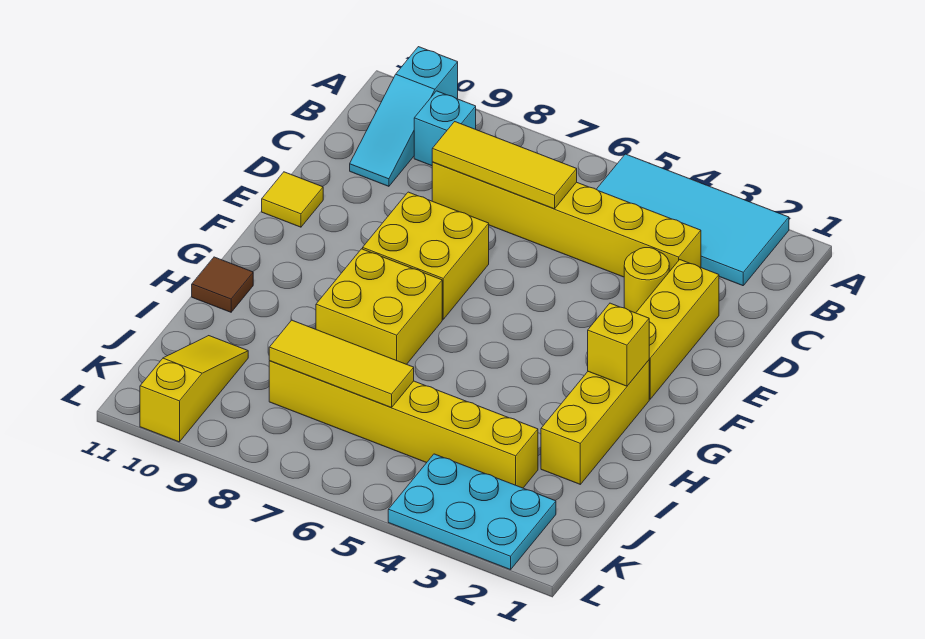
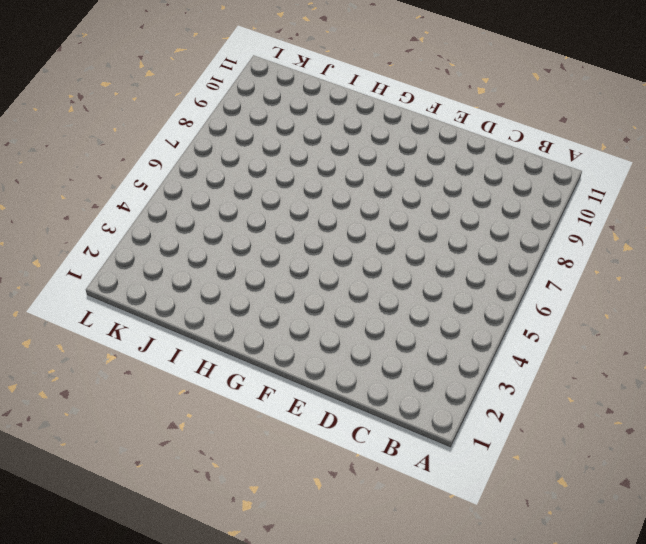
none -> cyan tile A2:B5 level 1
none -> cyan slope A10:C10 level 1 top A
none -> cyan brick B9 level 1

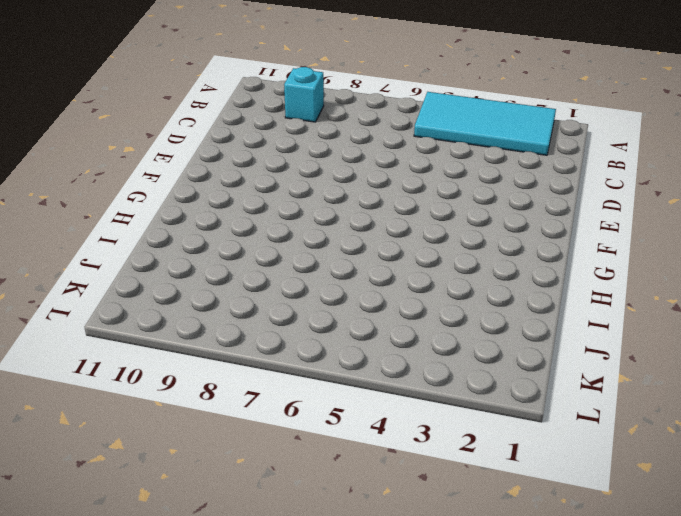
none -> cyan slope A10:C10 level 1 top A
none -> yellow brick C3:C8 level 1
none -> yellow brick D2:F2 level 1

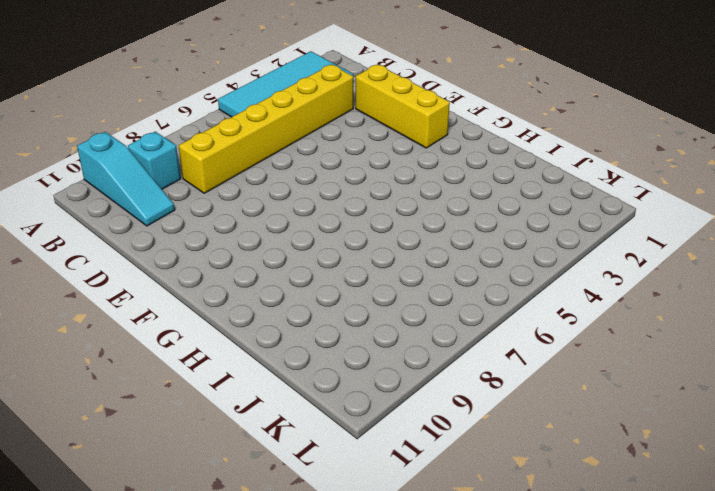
none -> yellow round brick D3 level 1
none -> yellow brick E7:F8 level 1
none -> yellow tile E11 level 1

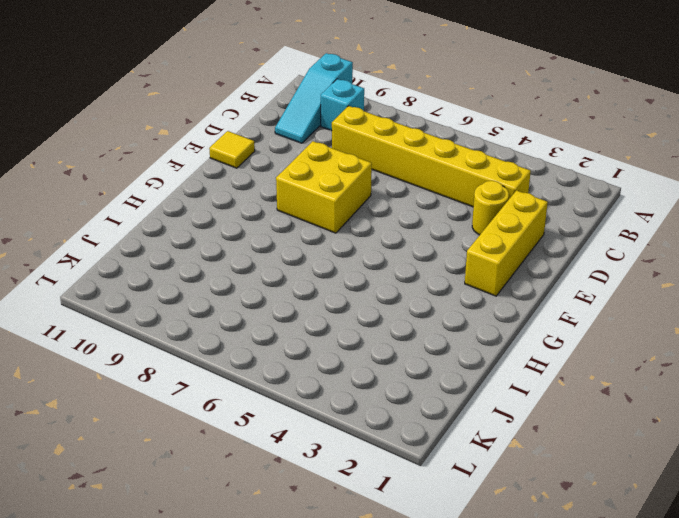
none -> cyan tile A2:B5 level 1
none -> yellow brick G2:I2 level 1
none -> yellow brick G7:H8 level 1

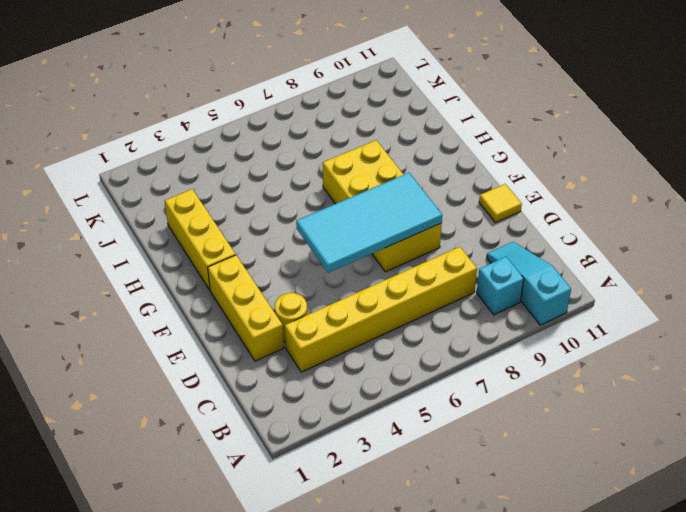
cyan tile E5:F8 level 2 -> cyan tile A2:B5 level 1
none -> brown tile H11 level 1
none -> yellow brick J3:J8 level 1
none -> yellow slope J10:L10 level 1 top L

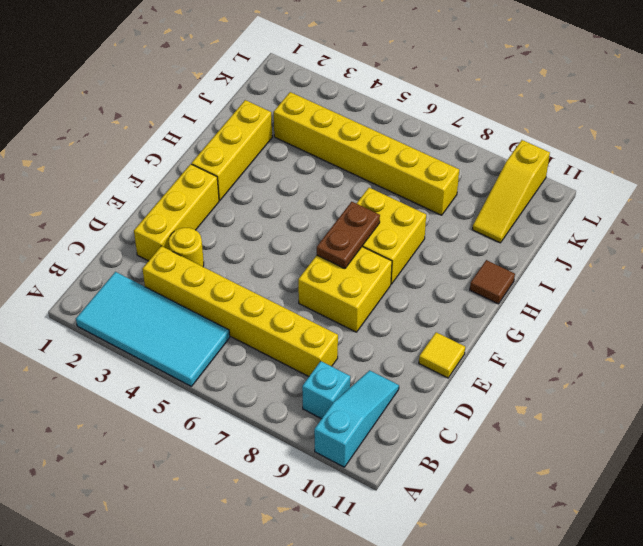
brown plate F7:G7 level 2 -> none
none -> cyan plate K2:L4 level 1
none -> yellow tile C6:C8 level 2
none -> yellow brick G2 level 2

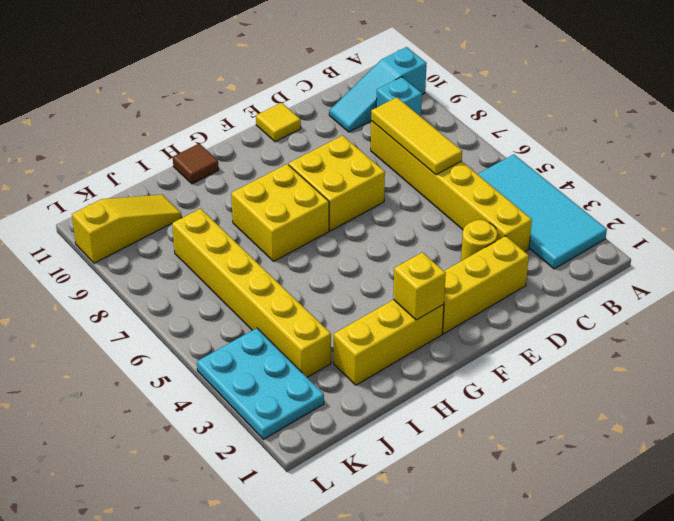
none -> yellow tile J6:J8 level 2

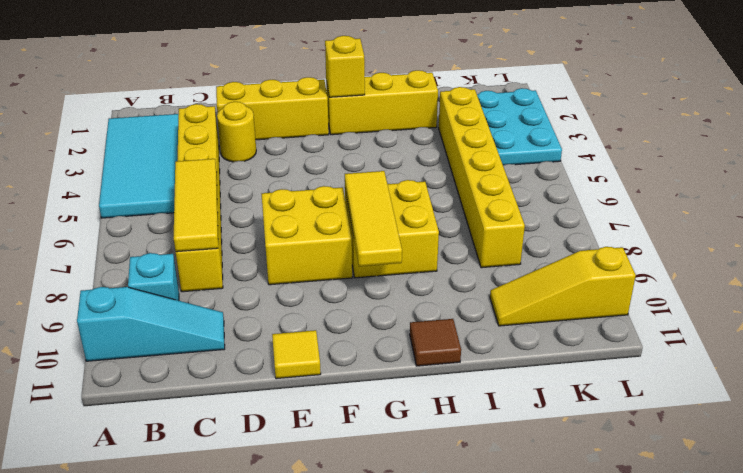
yellow tile G7:G9 level 2 -> yellow tile J6:J8 level 2

